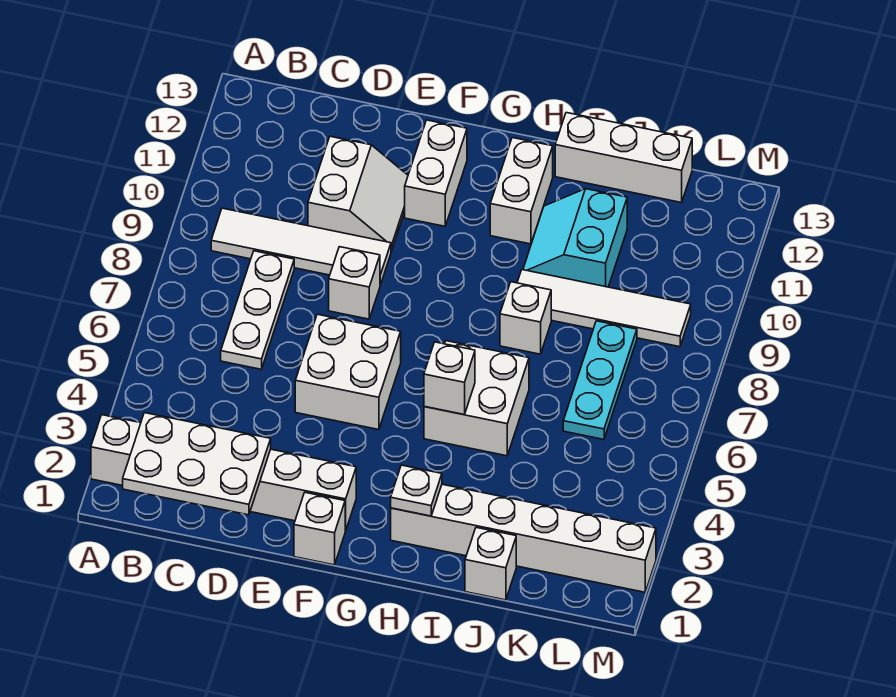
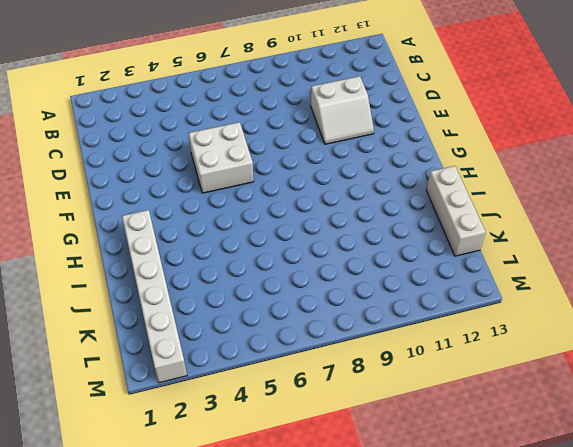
none -> white brick A2:F2 level 1
none -> white tile B9:E9 level 1
none -> white plate C6:C8 level 1

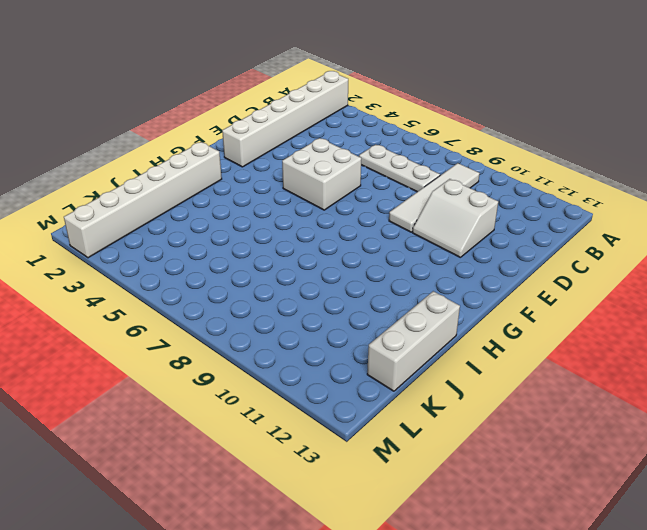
none -> white brick E8 level 1
none -> white brick F1 level 1
none -> white brick F11:F12 level 1

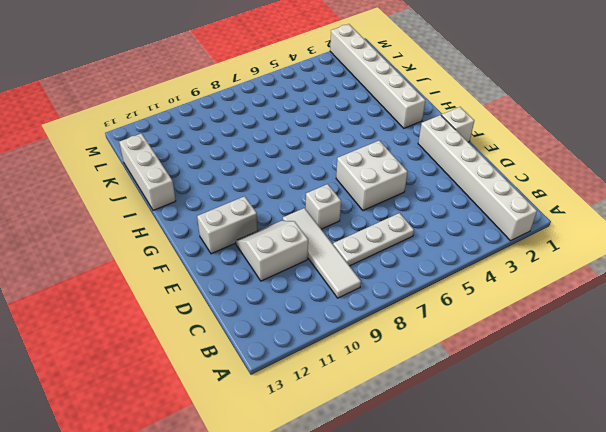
none -> white brick H5:I6 level 1
none -> white brick H11:H12 level 1
none -> white brick I8 level 1

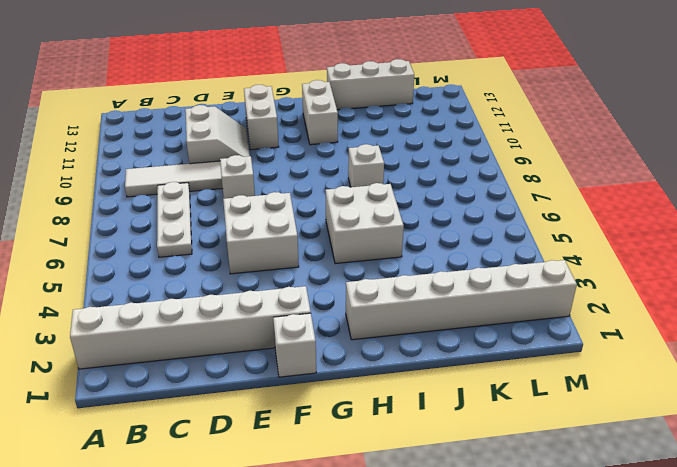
none -> white tile I9:L9 level 1
none -> cyan slope I10:J11 level 1 top J
none -> white brick J1 level 1

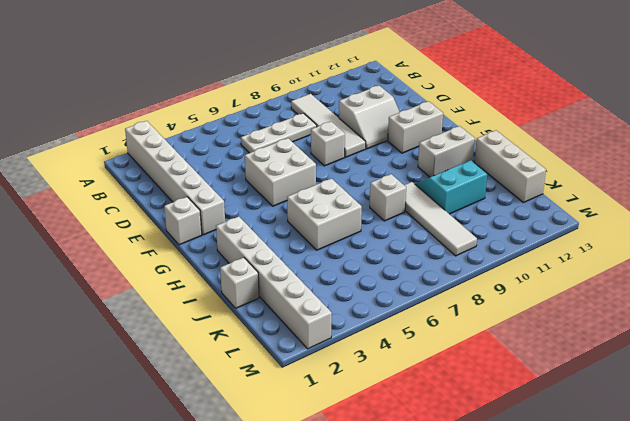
none -> cyan plate K6:K8 level 1
none -> white plate B1:D2 level 2
none -> white plate H2 level 2

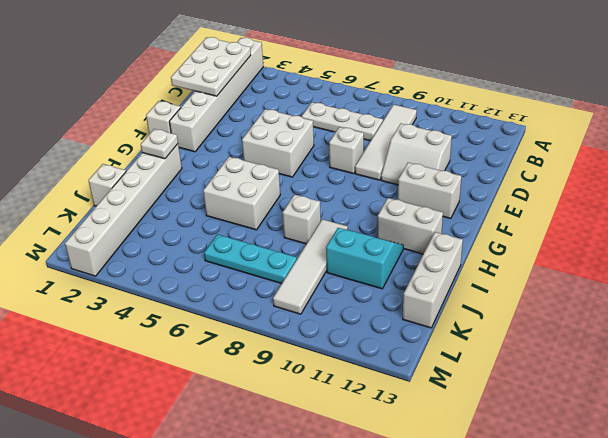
none -> white brick H5 level 2

